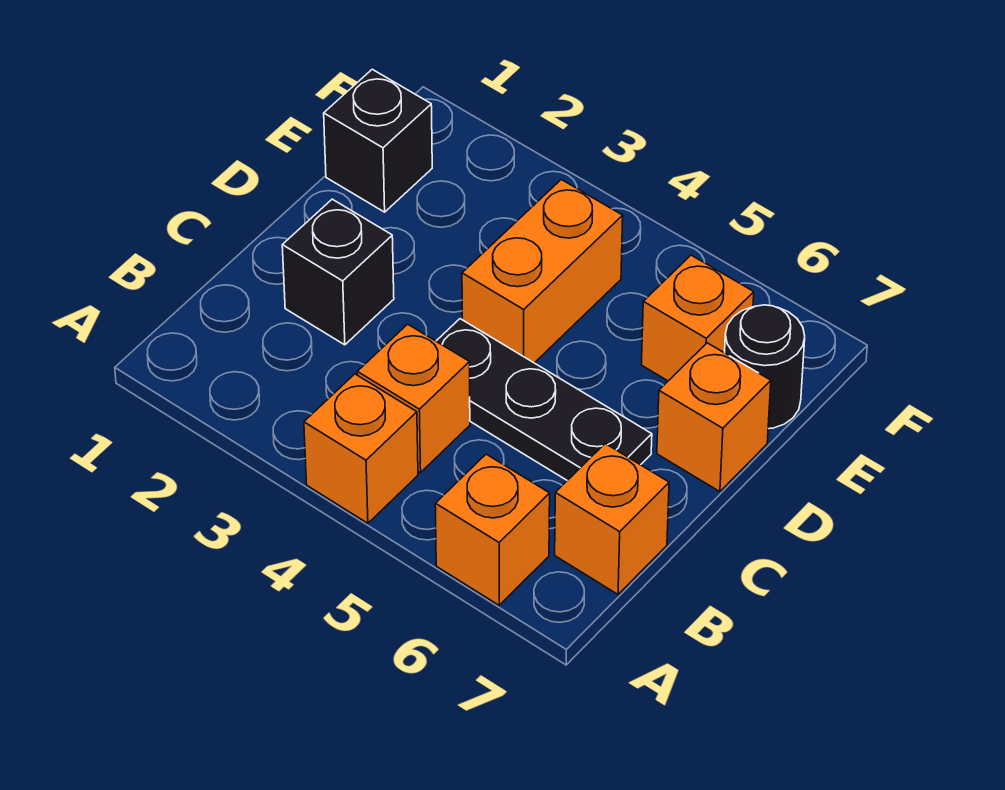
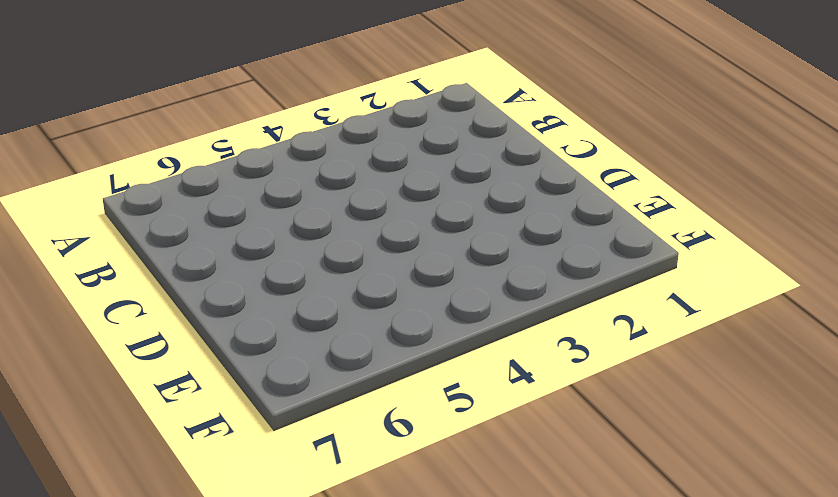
none -> orange brick A4 level 1
none -> orange brick A6 level 1

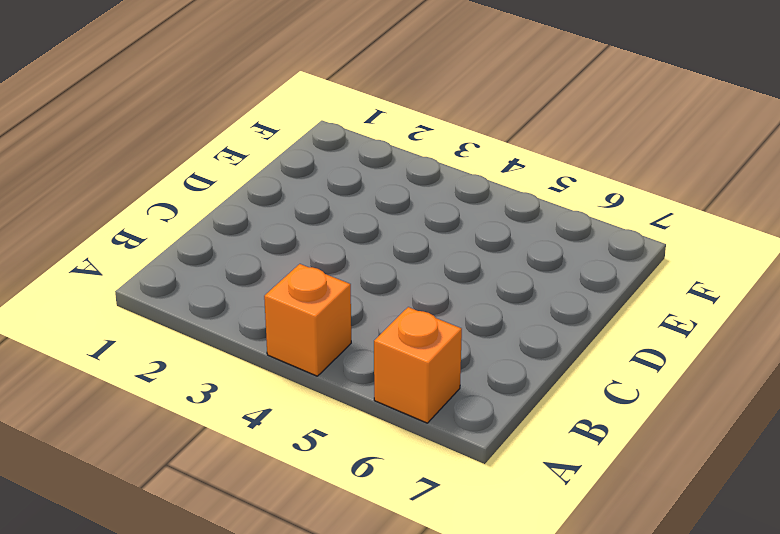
none -> orange brick B4 level 1
none -> orange brick B7 level 1

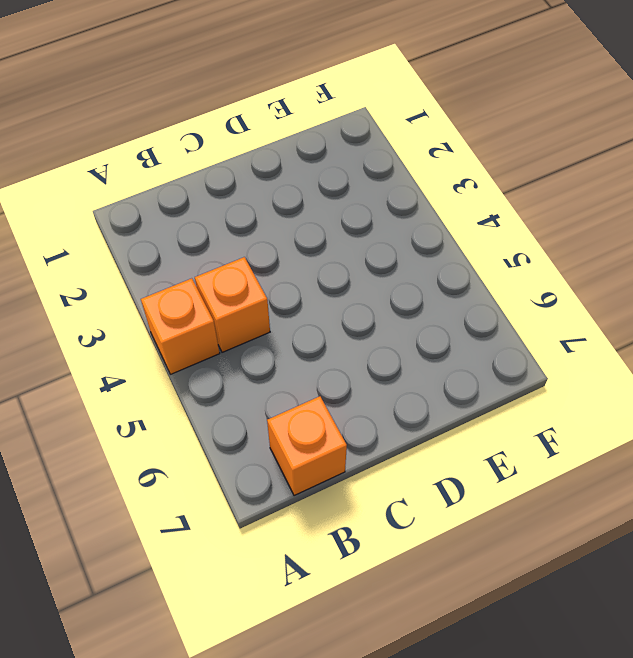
none -> orange brick A6 level 1
none -> black brick C2 level 1

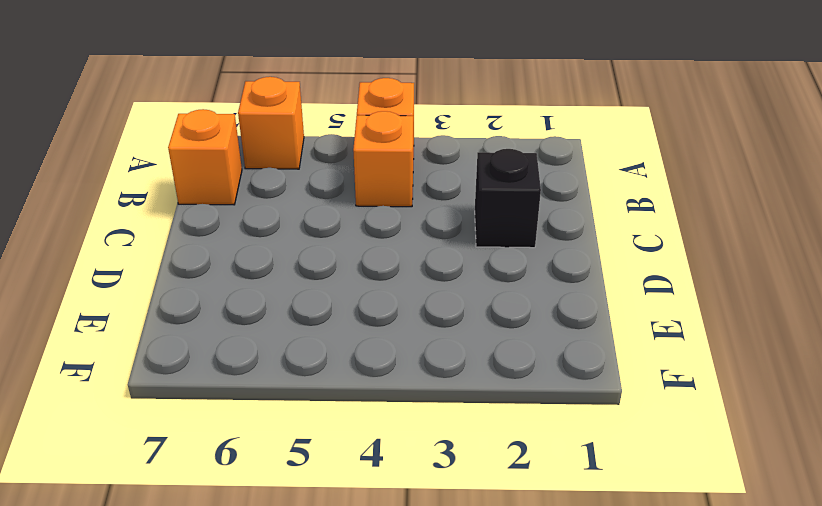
none -> black plate C4:C6 level 1
none -> orange brick D4:E4 level 1

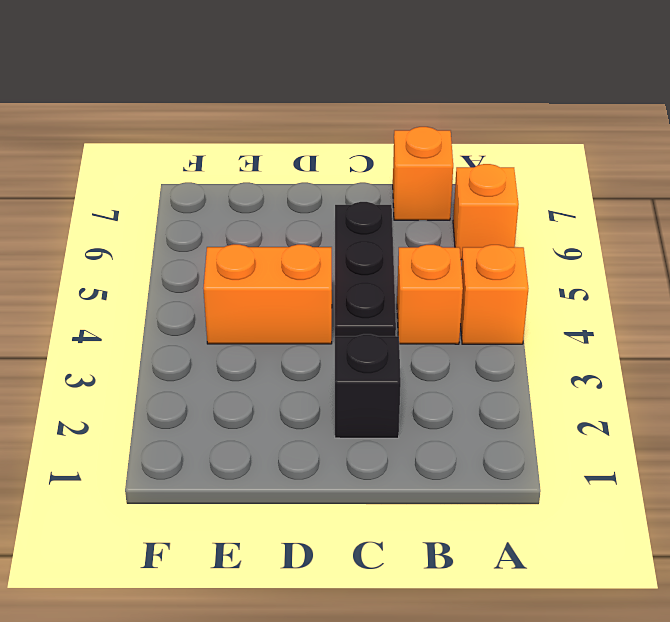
none -> orange brick D7 level 1
none -> black brick E1 level 1

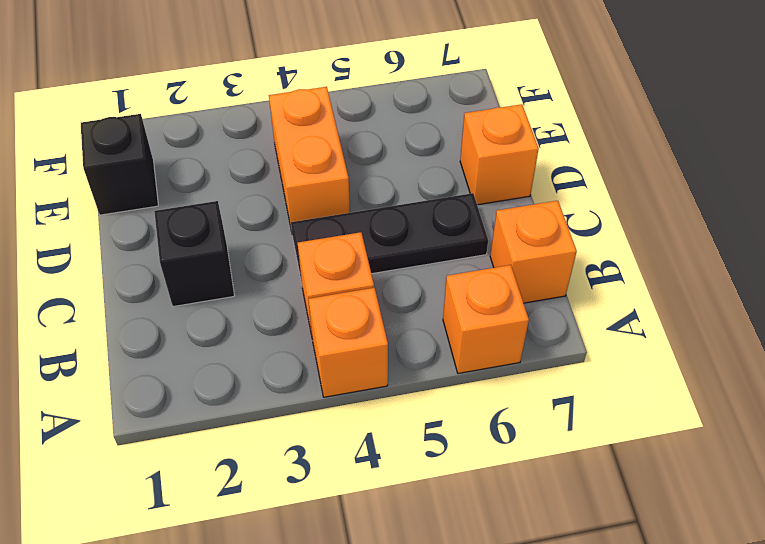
none -> orange brick E6 level 1
none -> black round brick E7 level 1

